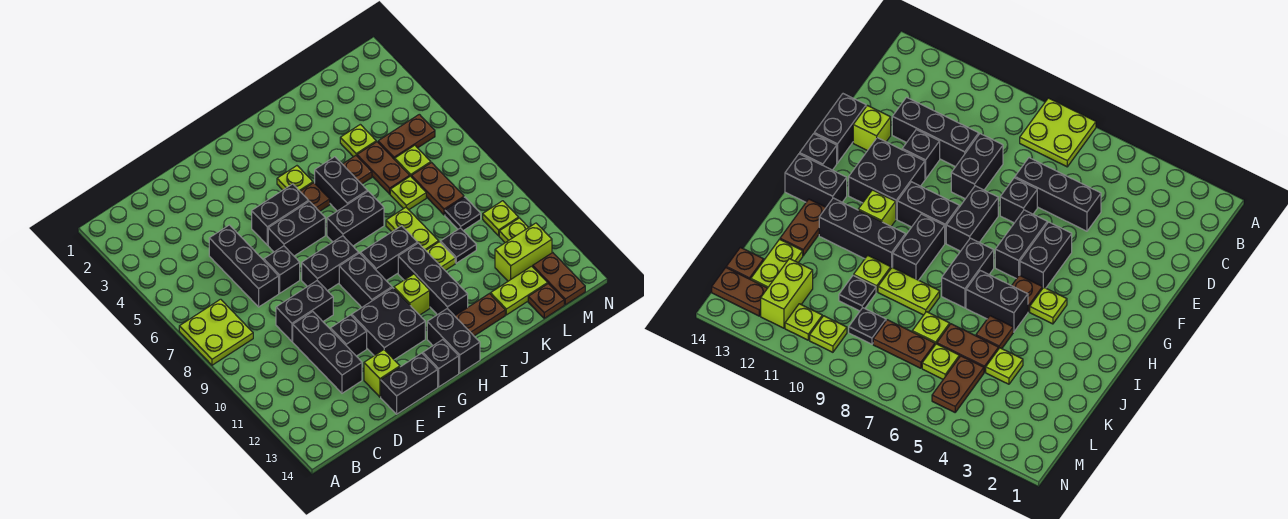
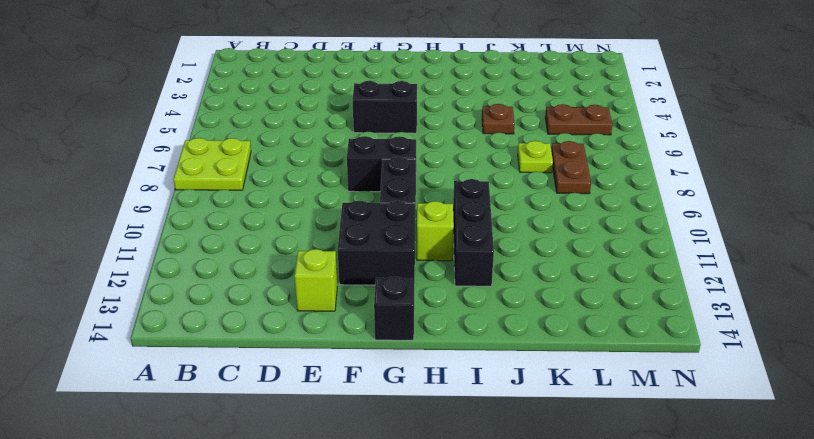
none -> black brick D5:D7 level 1
none -> black brick D9:E9 level 1
none -> black brick D10:D12 level 1
none -> black brick E7 level 1

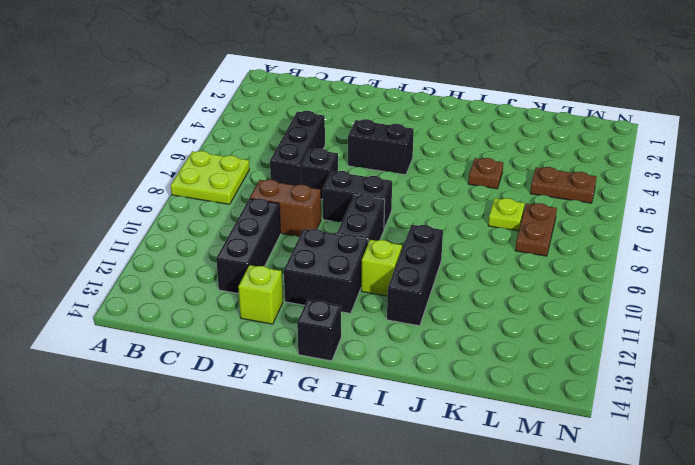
brown brick D9:E9 level 1 -> black brick D9:E9 level 1
none -> black brick E11 level 1
none -> black brick E14:F14 level 1
none -> black brick F6:G6 level 1
none -> lime plate H4 level 1

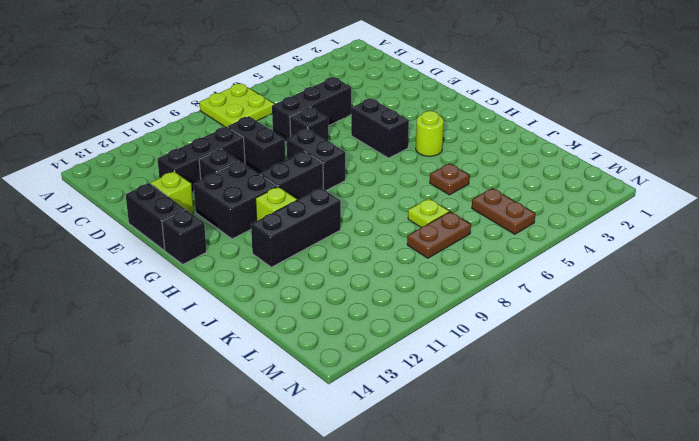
lime round brick H4 level 1 -> lime plate H4 level 1
none -> black brick F6:G6 level 1
none -> brown plate H5 level 1
none -> black brick H7:I7 level 1
none -> black brick H9:I9 level 1

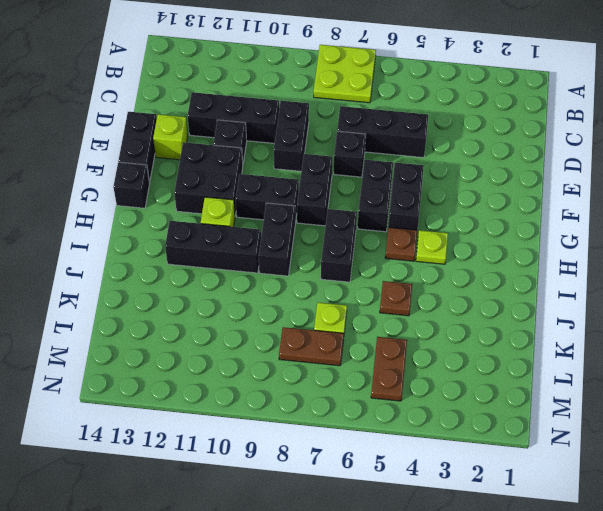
none -> black brick H13:H14 level 1
none -> black brick I5:I6 level 1
none -> brown plate I13:J13 level 1
none -> lime plate J8:J9 level 1

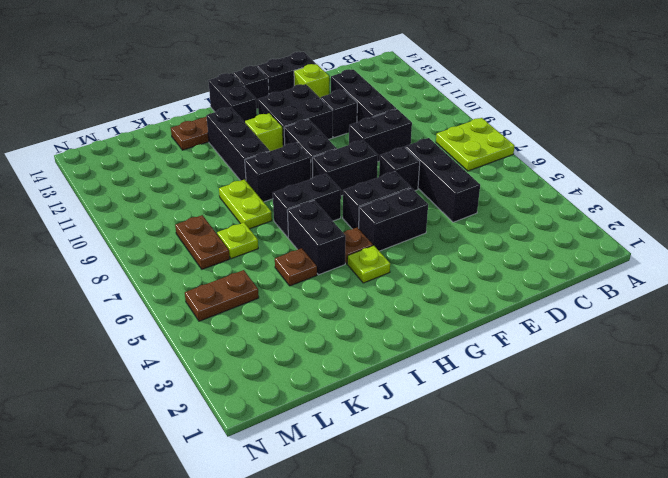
none -> lime plate J10 level 1
none -> lime plate K4 level 1
none -> brown plate K5:K6 level 1
none -> black plate K10 level 1

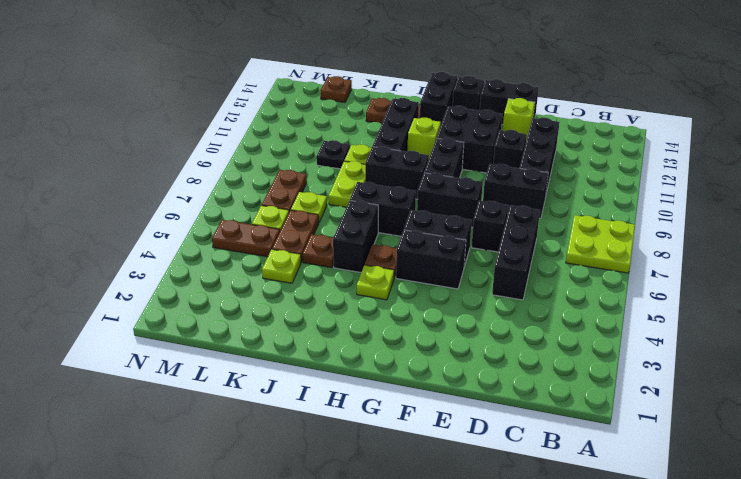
none -> lime plate K13:L13 level 1
none -> black plate L9 level 1
none -> lime brick L12:M12 level 1
none -> lime plate M10 level 1

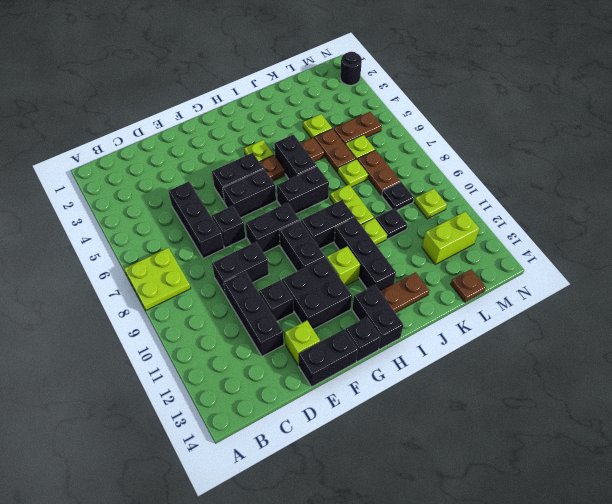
black round brick N2 level 1 -> none
none -> lime plate K13:L13 level 1
none -> lime plate M11 level 1
none -> brown plate M13:M14 level 1

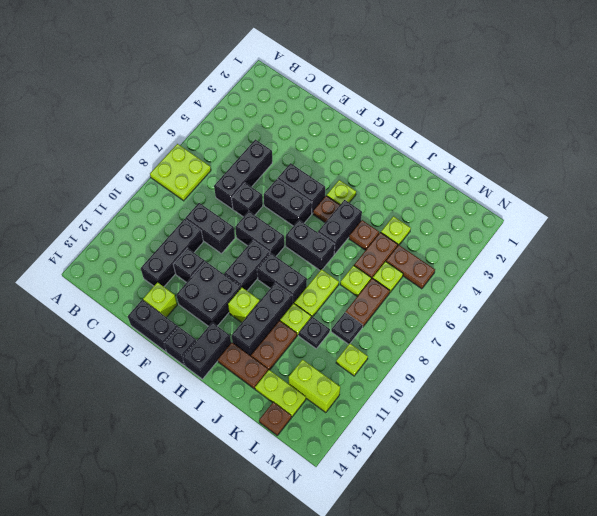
brown plate J11:J12 level 1 -> brown plate M13:M14 level 1
none -> lime plate M11 level 1

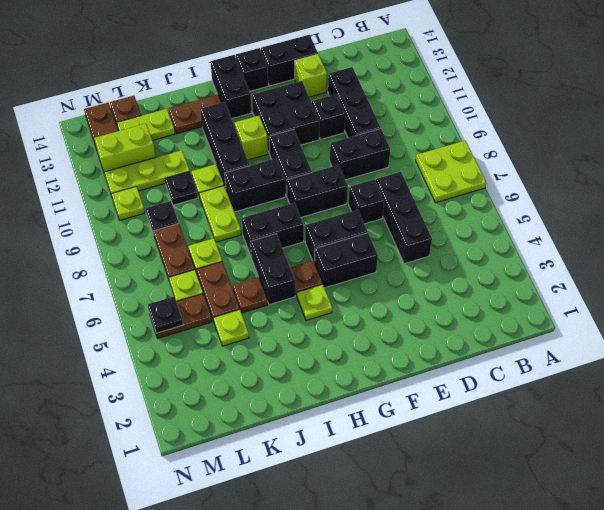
lime plate K11:M11 level 1 -> lime plate M11 level 1
black plate M5 level 2 -> none

